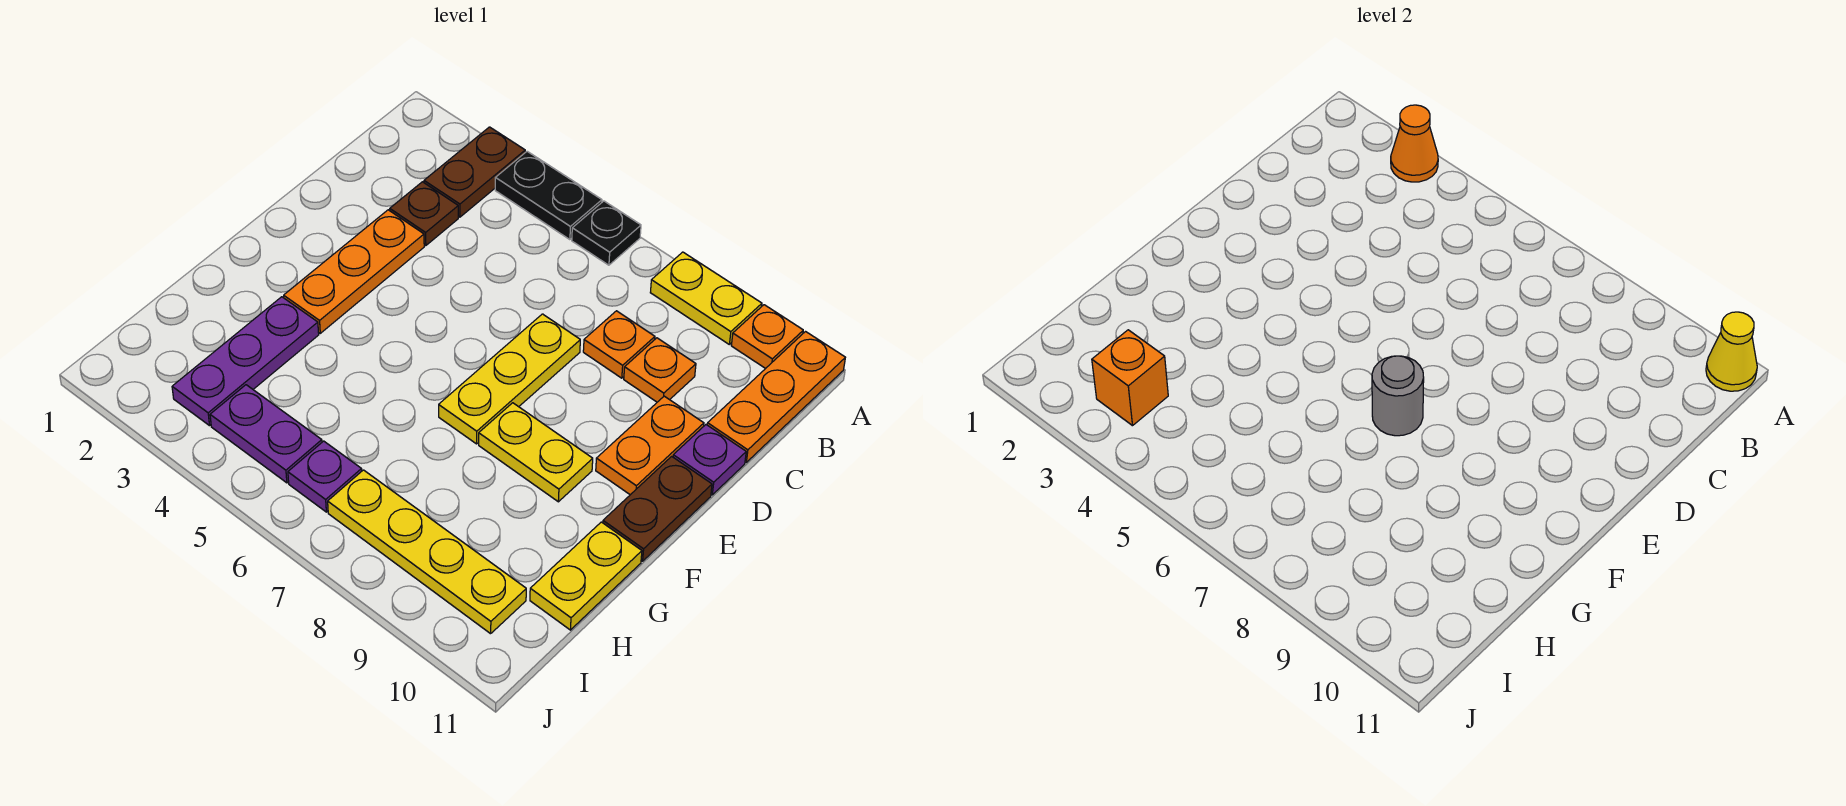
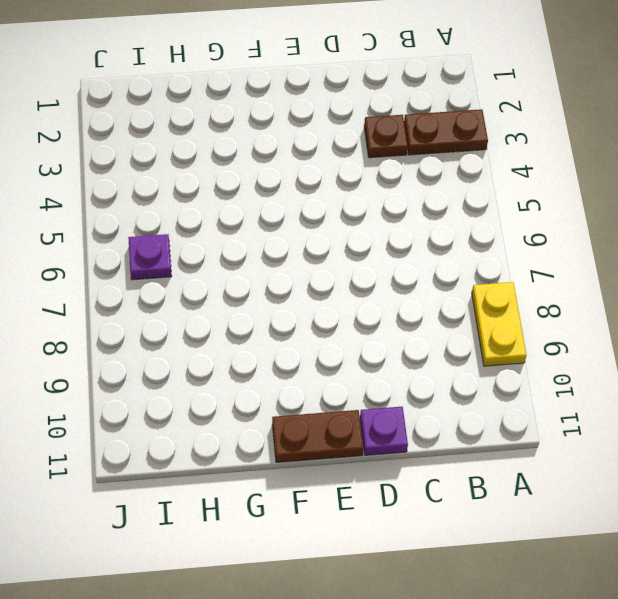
none -> black plate A4:A5 level 1
none -> black plate A6 level 1
none -> orange plate A10 level 1

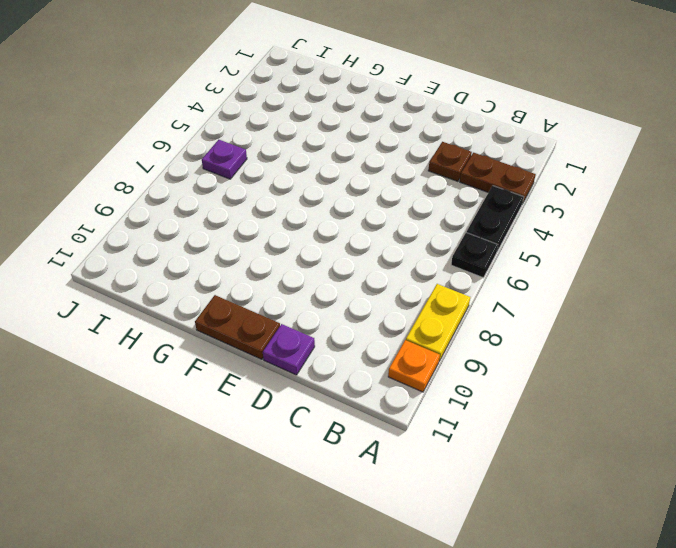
none -> orange plate A11:C11 level 1
none -> orange plate C8 level 1
none -> orange plate C9 level 1

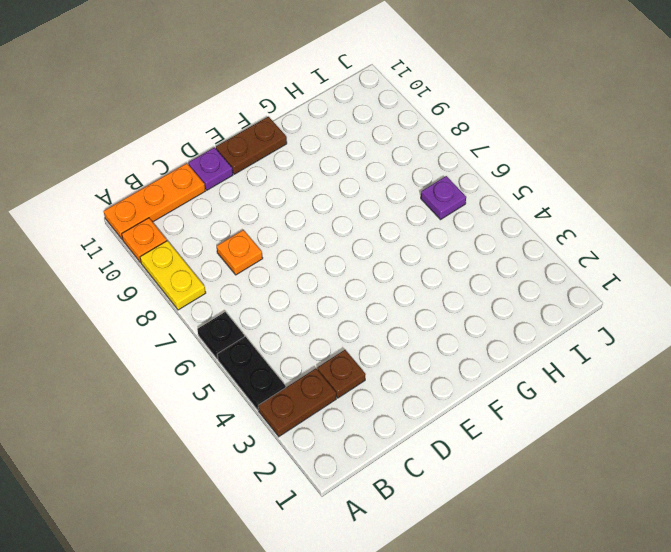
none -> orange plate C9 level 1
none -> orange plate D3:F3 level 1
none -> yellow plate D7:F7 level 1

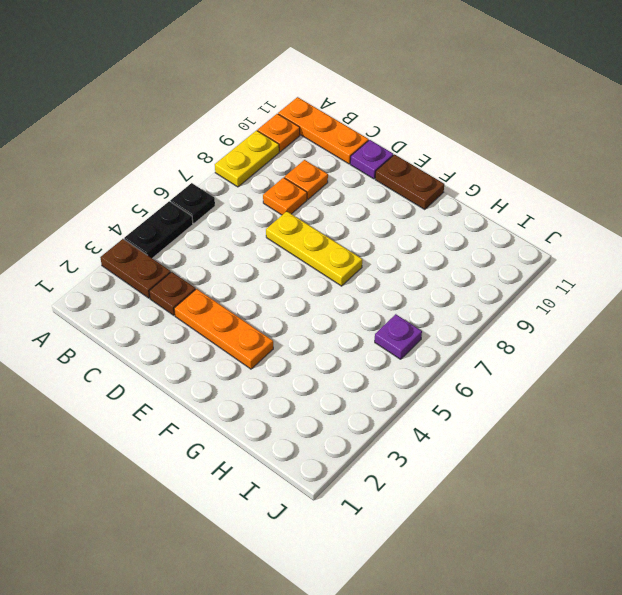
none -> orange plate D10:E10 level 1
none -> yellow plate F8:F9 level 1
none -> purple plate G3:I3 level 1

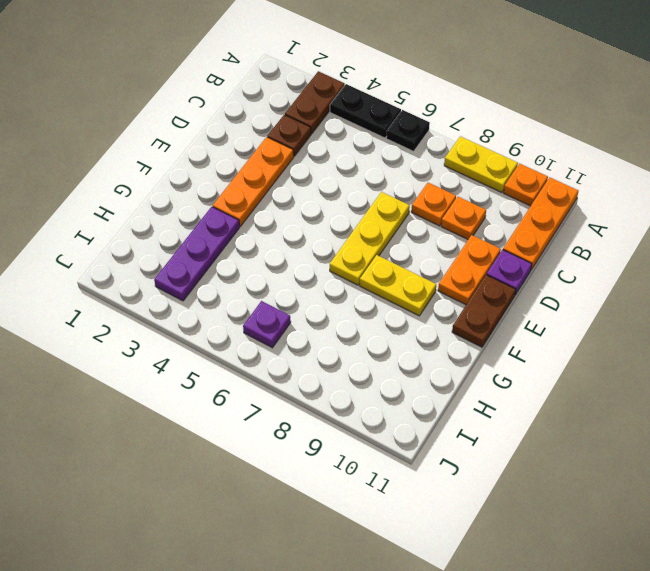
none -> yellow plate G11:H11 level 1
none -> purple plate I4:I5 level 1
none -> yellow plate I7:I10 level 1

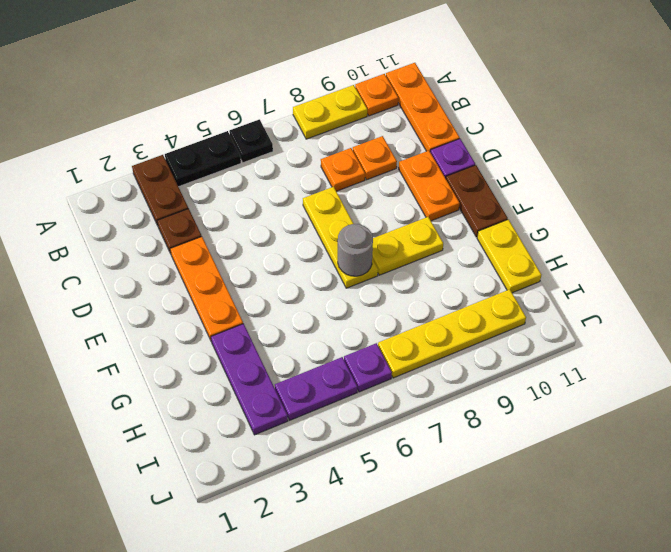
none -> orange cone A3 level 2
none -> yellow cone A11 level 2
none -> orange brick I3 level 2

